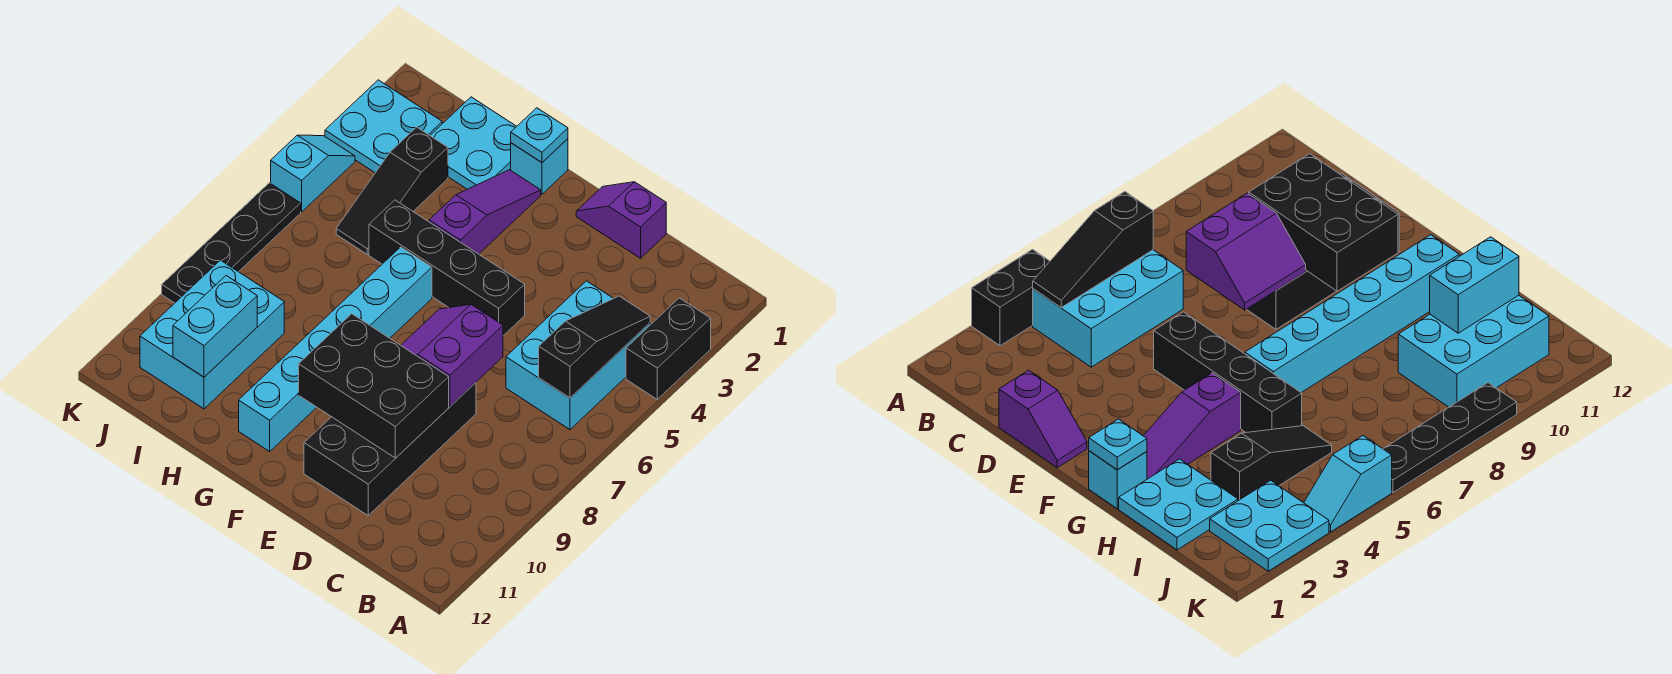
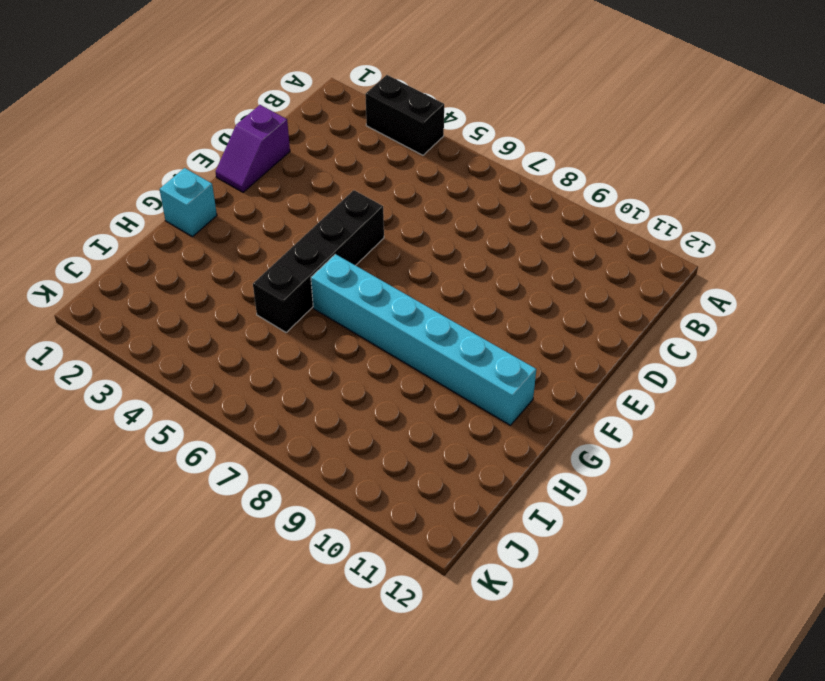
none -> cyan brick B4:C6 level 1
none -> black brick D8:E11 level 1
none -> purple slope G2:G4 level 1 top 4

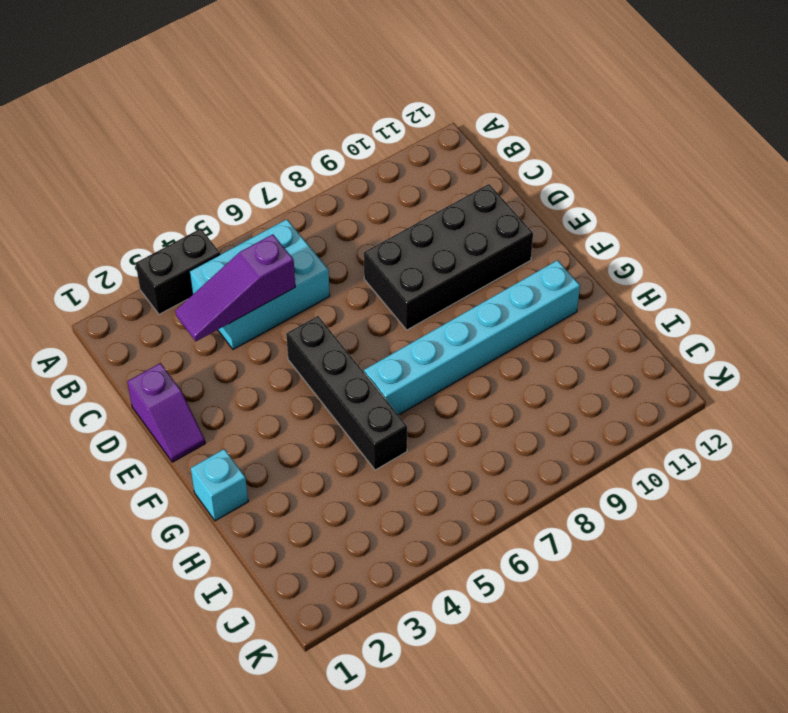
purple slope C3:C5 level 2 top 5 -> purple slope G2:G4 level 1 top 4
none -> cyan plate H1:I2 level 1
none -> black slope I3:I5 level 1 top 3
none -> cyan brick I9:J11 level 1

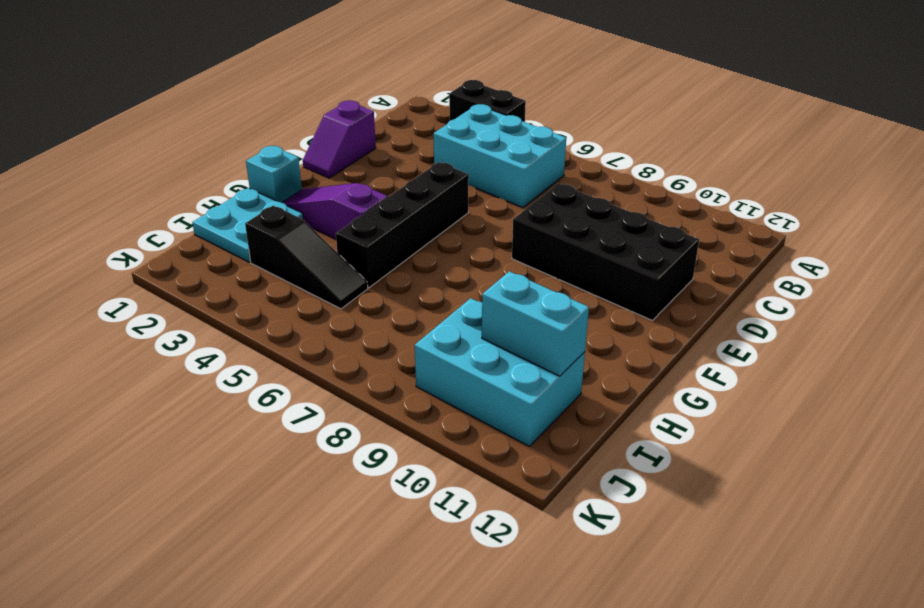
none -> cyan brick G6:G11 level 1
none -> cyan plate J2:K3 level 1
none -> cyan slope K4:K5 level 1 top 5

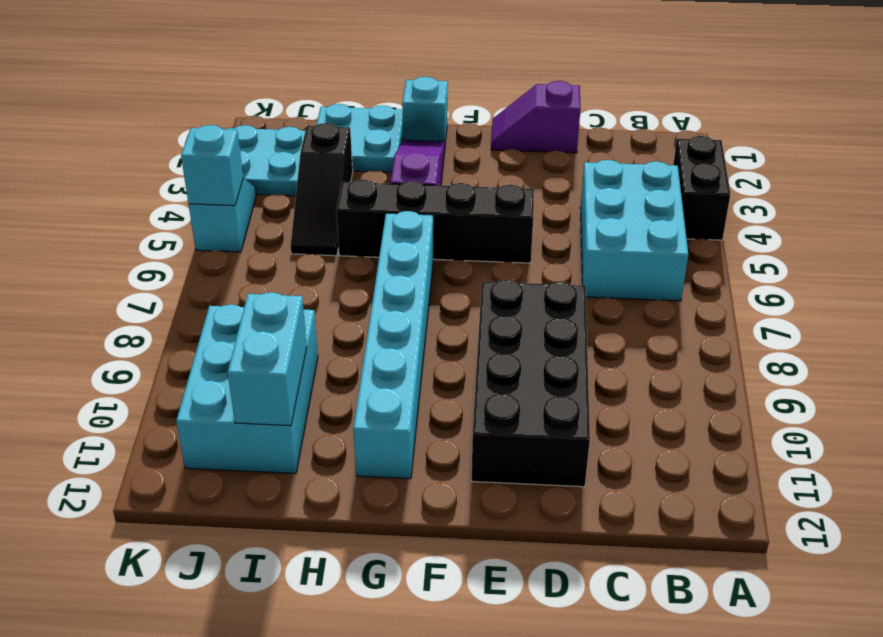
cyan brick K5 level 2 -> none
none -> black plate K6:K9 level 1
none -> black slope B4:B6 level 2 top 6
none -> purple slope D7:E8 level 2 top D

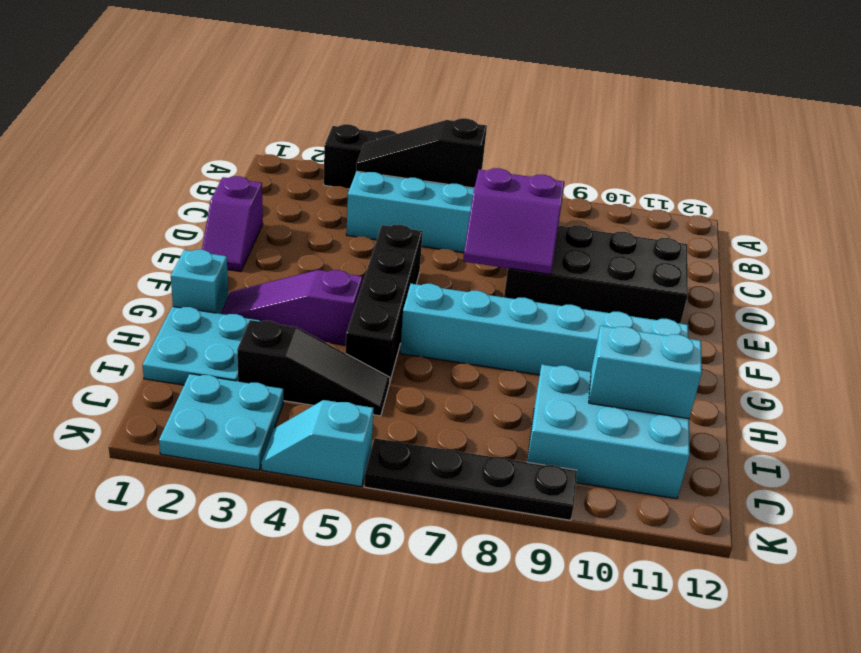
none -> black brick D9:F10 level 2
none -> cyan plate G1 level 2

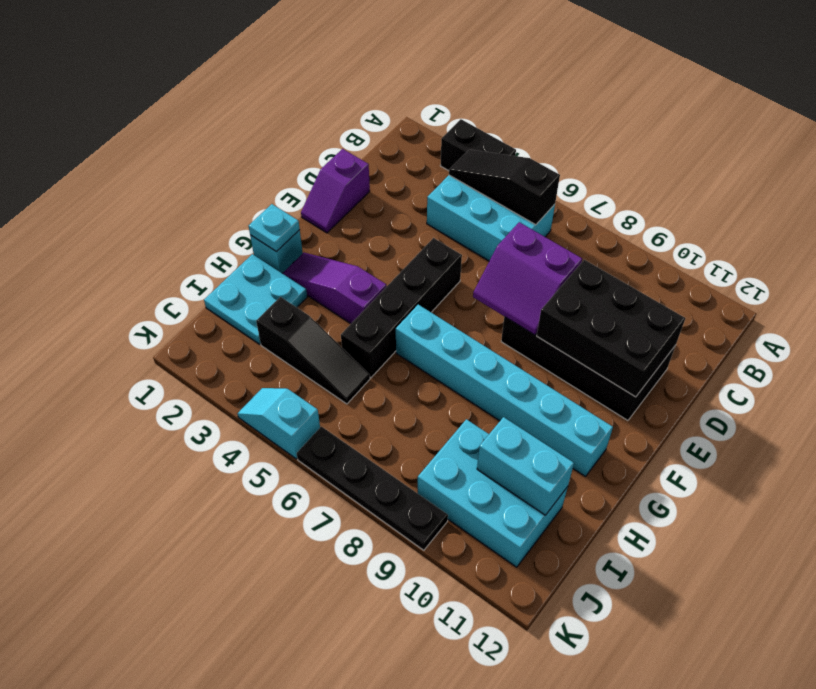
black brick D9:E11 level 2 -> black brick D9:F10 level 2
none -> cyan plate J2:K3 level 1

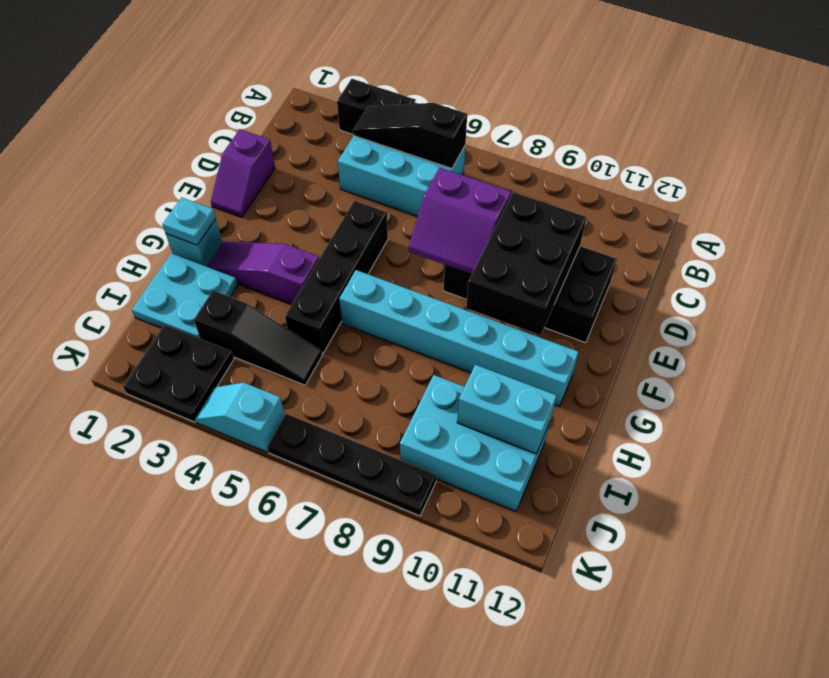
black plate J2:K3 level 1 -> cyan plate J2:K3 level 1

